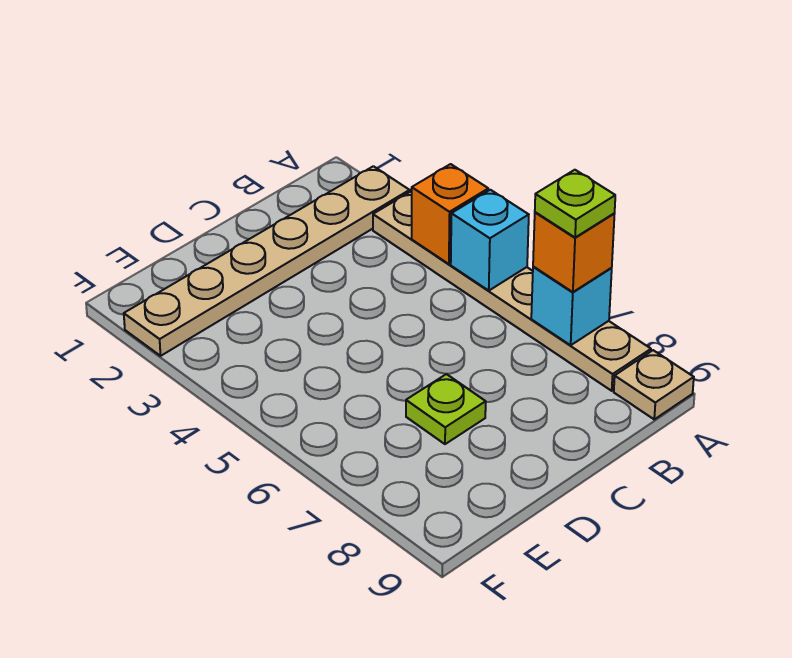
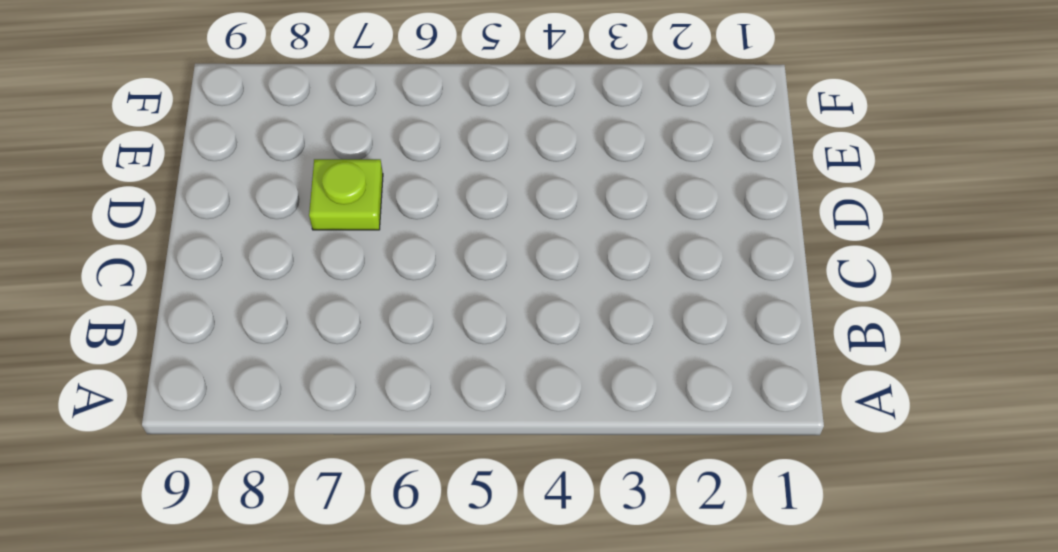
none -> tan plate A2:F2 level 1
none -> tan plate A3:A8 level 1

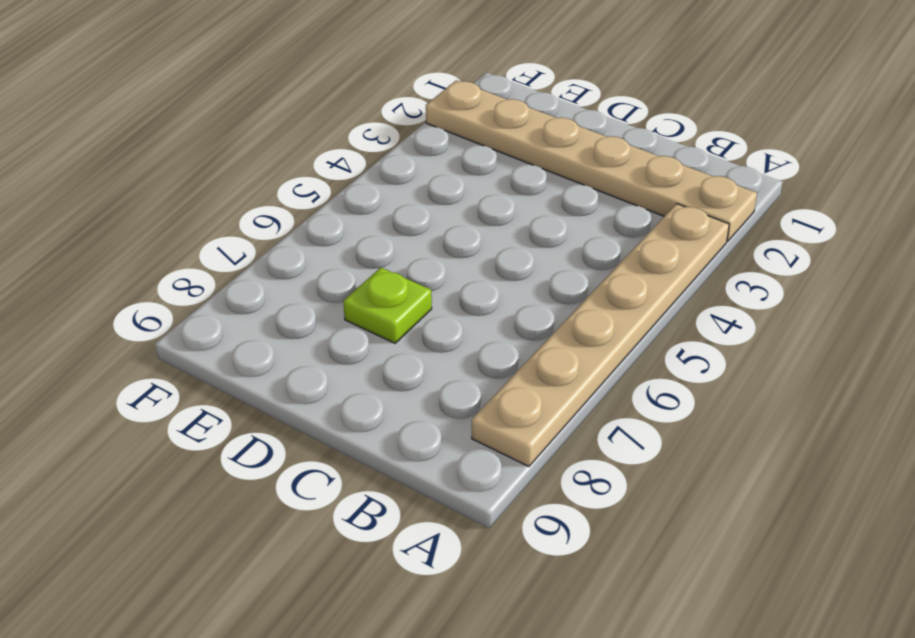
none -> tan plate A9 level 1
none -> orange brick A4 level 2

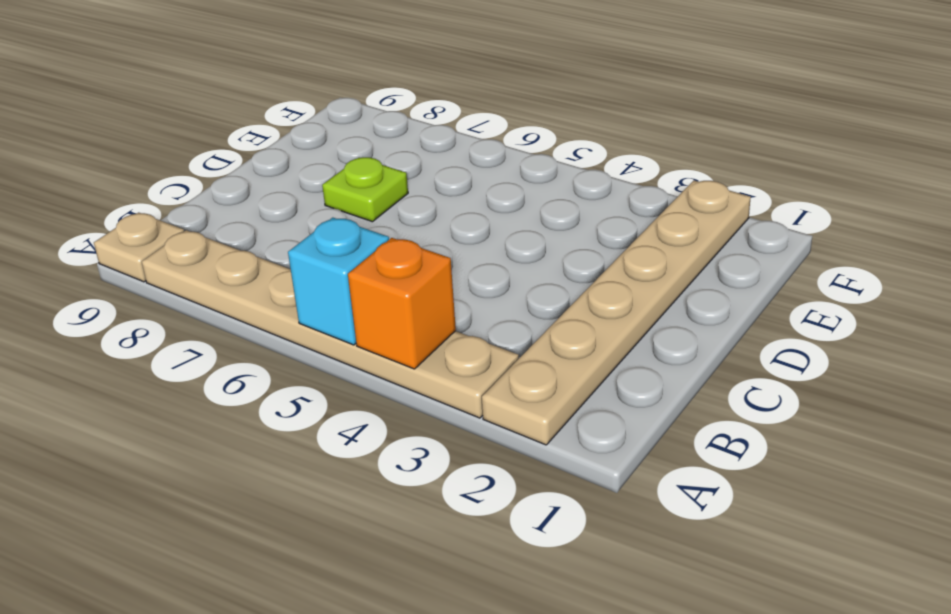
none -> cyan brick A7 level 2
none -> orange brick A7 level 3

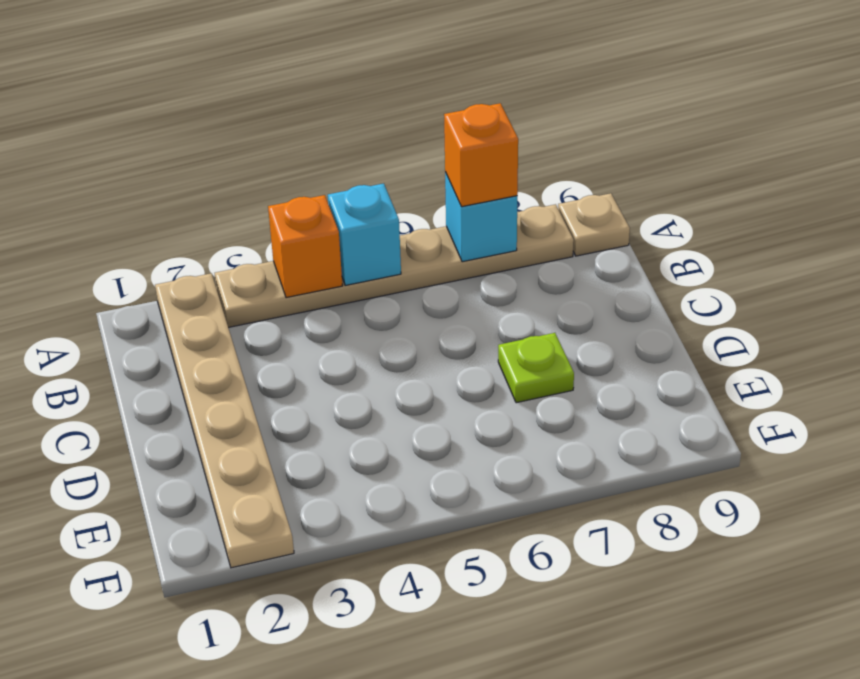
none -> lime plate A7 level 4

